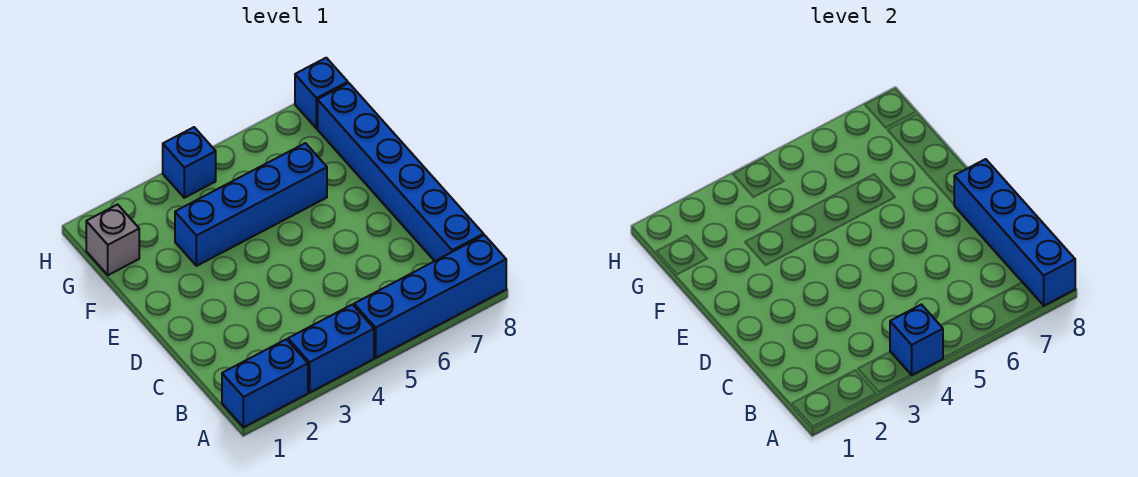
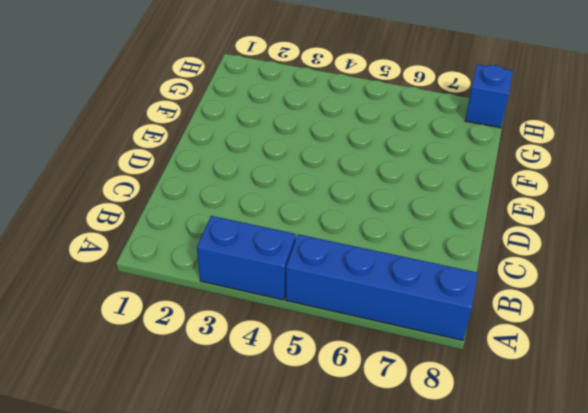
none -> blue brick A1:A2 level 1
none -> blue brick B8:G8 level 1

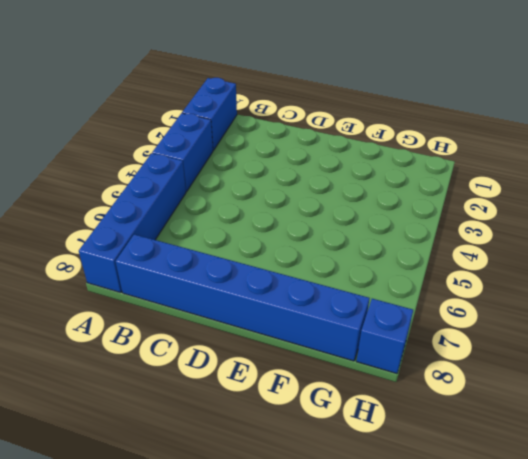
none -> blue brick F3:F6 level 1
none -> grey brick G1 level 1

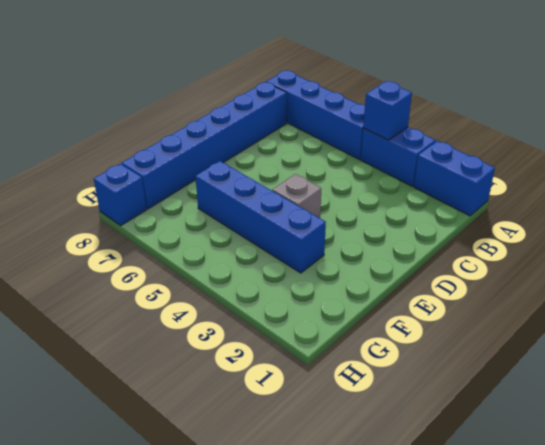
grey brick E4 level 1 -> grey brick G1 level 1
none -> blue brick H4 level 1
none -> blue brick A8:D8 level 2

